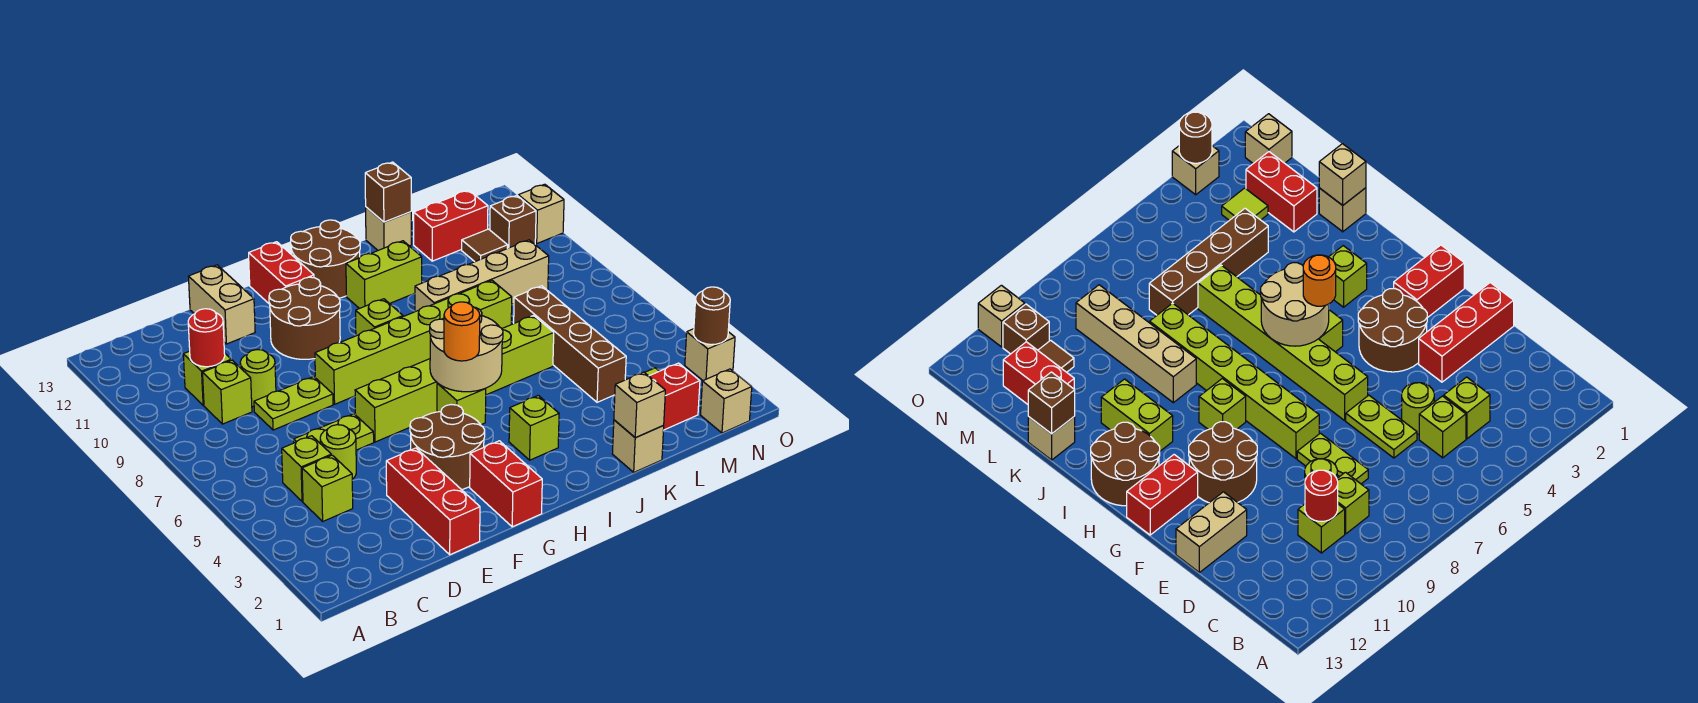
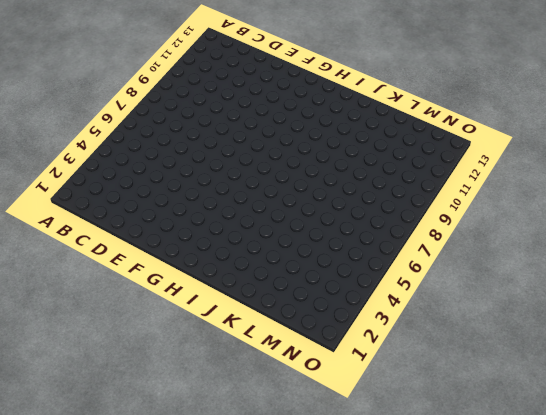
none -> lime brick C4 level 1
none -> lime brick C5 level 1
none -> lime brick C9 level 1
none -> lime brick C10 level 1

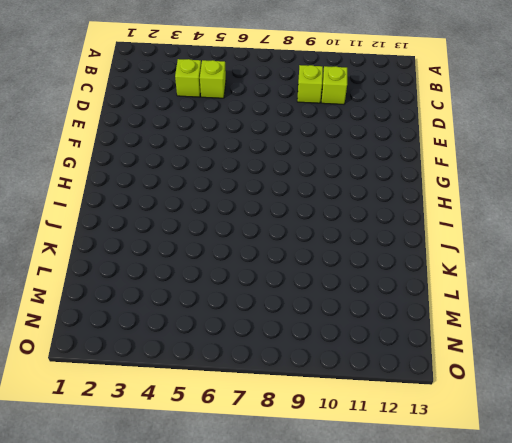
none -> lime round brick D5 level 1
none -> lime plate D6:E6 level 1
none -> lime plate D8:E8 level 1
none -> lime round brick D9 level 1

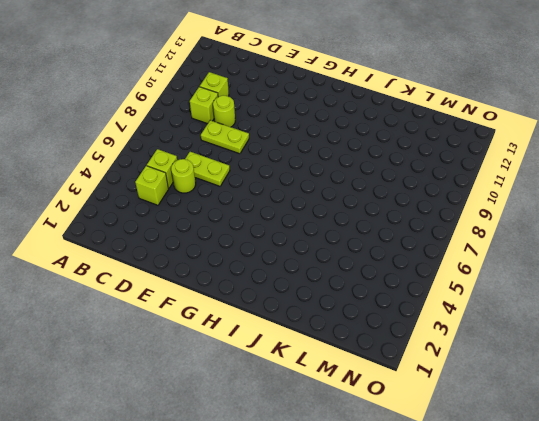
none -> red brick E1:E3 level 1
none -> tan brick E12:E13 level 1
none -> brown round brick F3:G4 level 1
none -> lime brick F6:K6 level 1

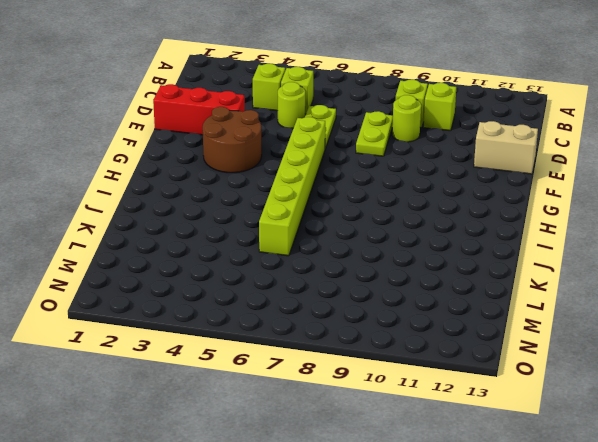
none -> lime brick F8:K8 level 1
none -> brown round brick F10:G11 level 1
none -> red brick G1:G2 level 1
none -> red brick G12:G13 level 1

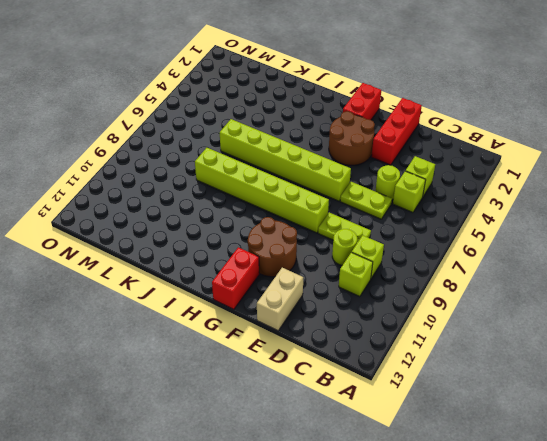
none -> lime brick H5 level 1
none -> lime brick H9 level 1
none -> brown round brick H12:I13 level 1
none -> lime brick I3 level 1

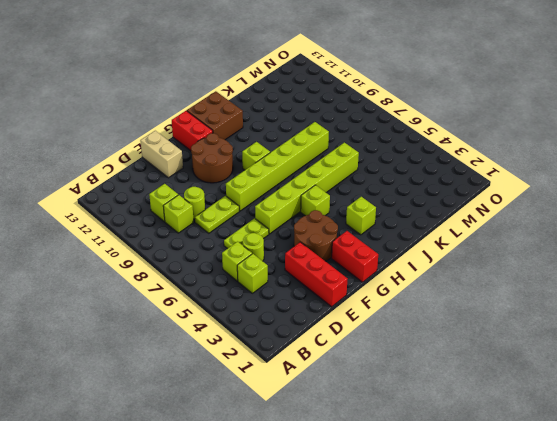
brown brick H12:I13 level 1 -> brown round brick H12:I13 level 1
none -> lime brick I11:J11 level 1
none -> tan brick J9:M9 level 1
none -> tan brick K1 level 1
none -> tan brick K13 level 1

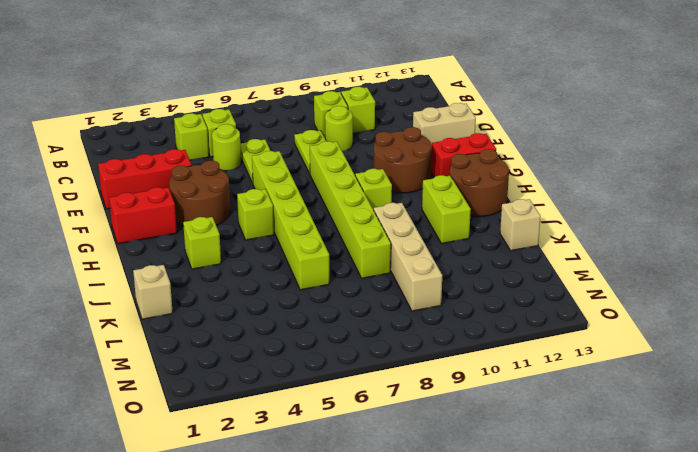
none -> red brick L2:M2 level 1
none -> brown brick L4:L7 level 1
none -> red brick L12:M12 level 1
none -> lime tile M3 level 1

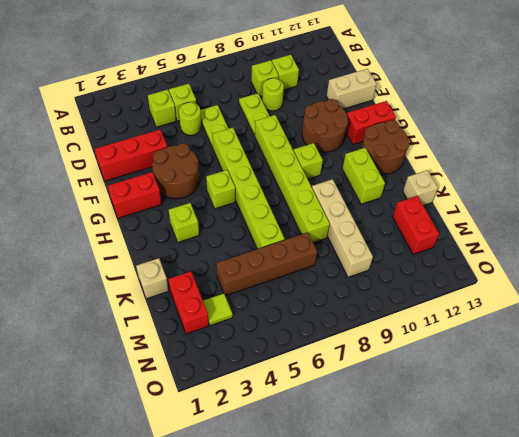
none -> brown tile M11 level 1
none -> tan brick N1 level 1
none -> brown brick N11 level 1
none -> tan brick O3 level 1

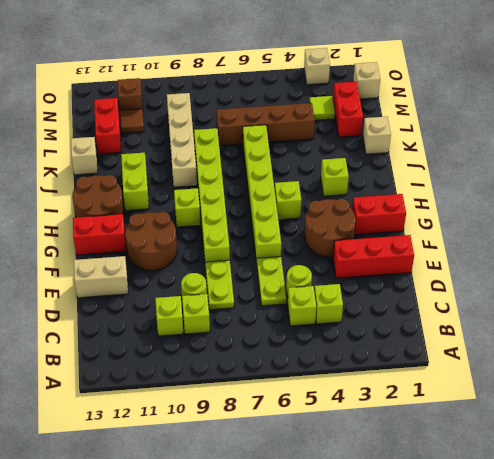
none -> tan brick O11 level 1
none -> red round brick C10 level 2
none -> tan round brick H5:I6 level 2
none -> tan brick K1 level 2

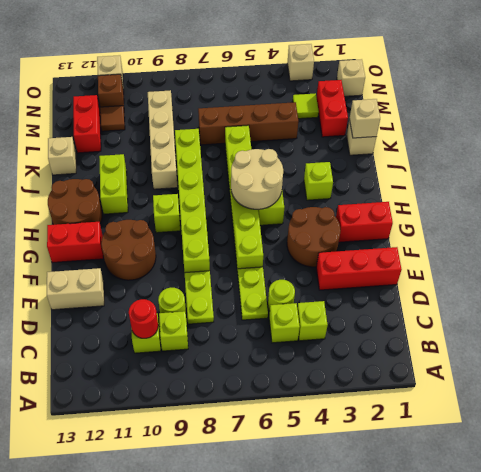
none -> brown brick K13 level 2
none -> brown round brick O3 level 2
none -> orange round brick H5 level 3

